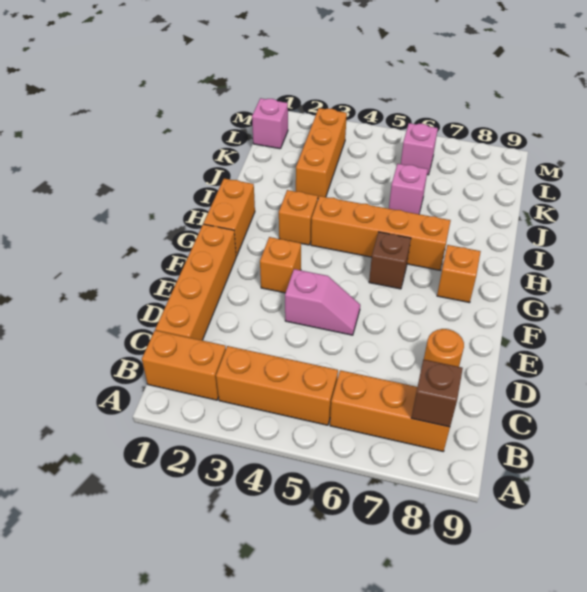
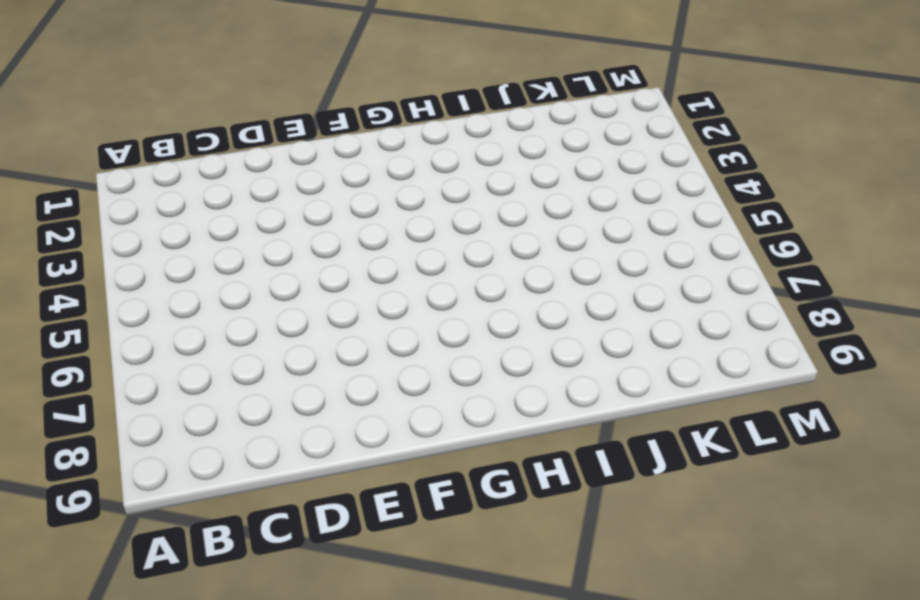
none -> orange brick B1:B2 level 1
none -> orange brick B3:B5 level 1
none -> orange brick B6:B8 level 1

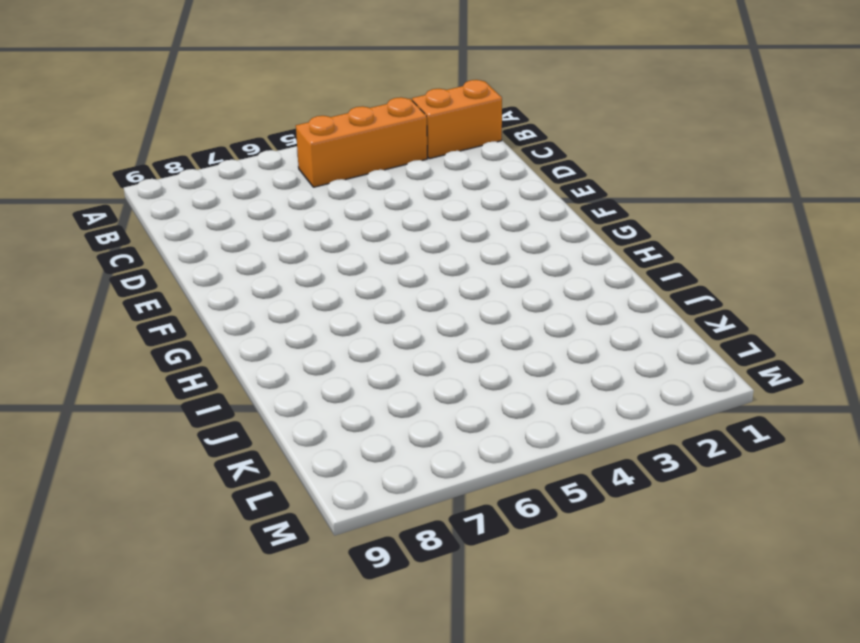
none -> orange brick B6:B8 level 1
none -> orange brick C1:F1 level 1
none -> orange round brick D8 level 1

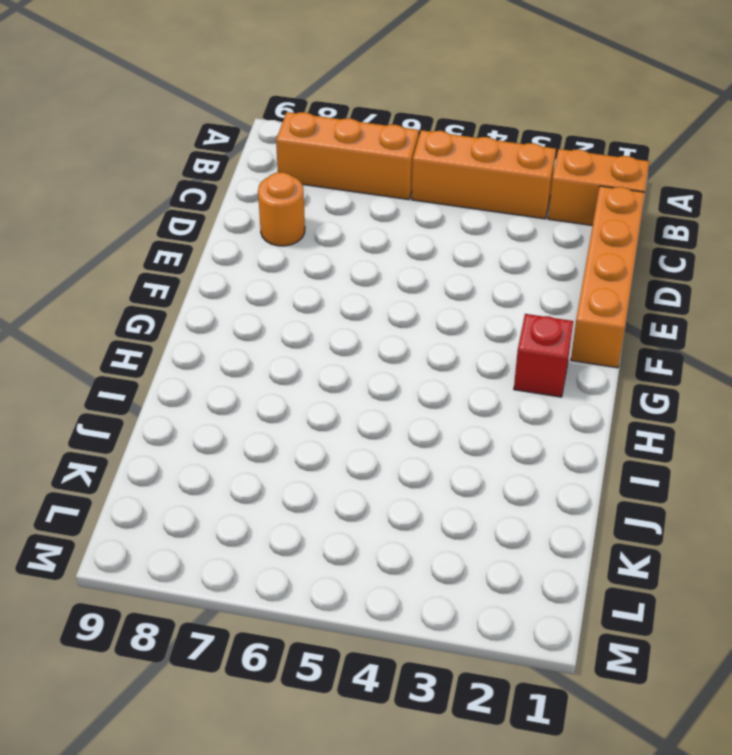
red brick G2 level 1 -> none
none -> pink slope E4:E5 level 1 top 4
none -> orange brick F3 level 1
none -> orange brick G1:H1 level 1

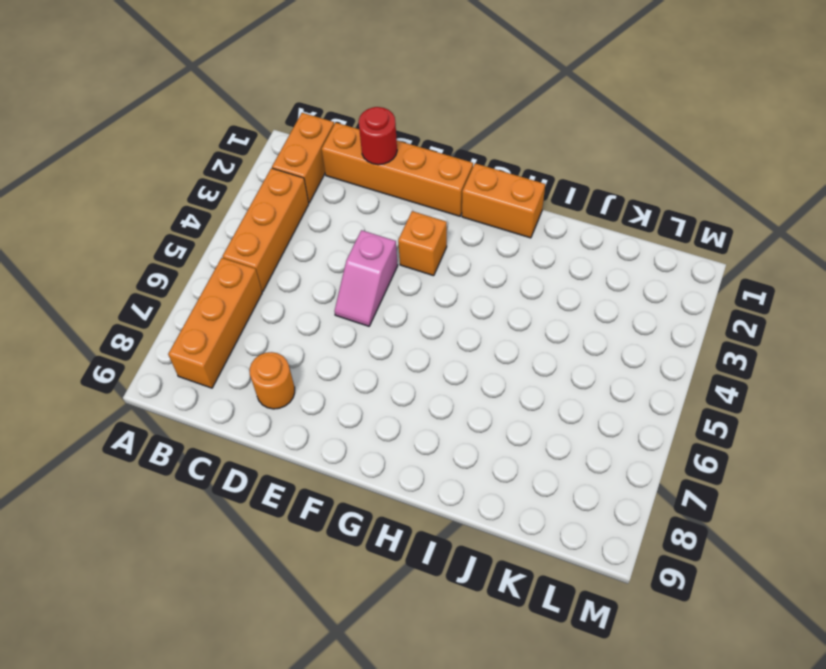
red round brick D1 level 2 -> none
none -> brown brick G6 level 1
none -> orange brick G8 level 1
none -> orange brick H3 level 1

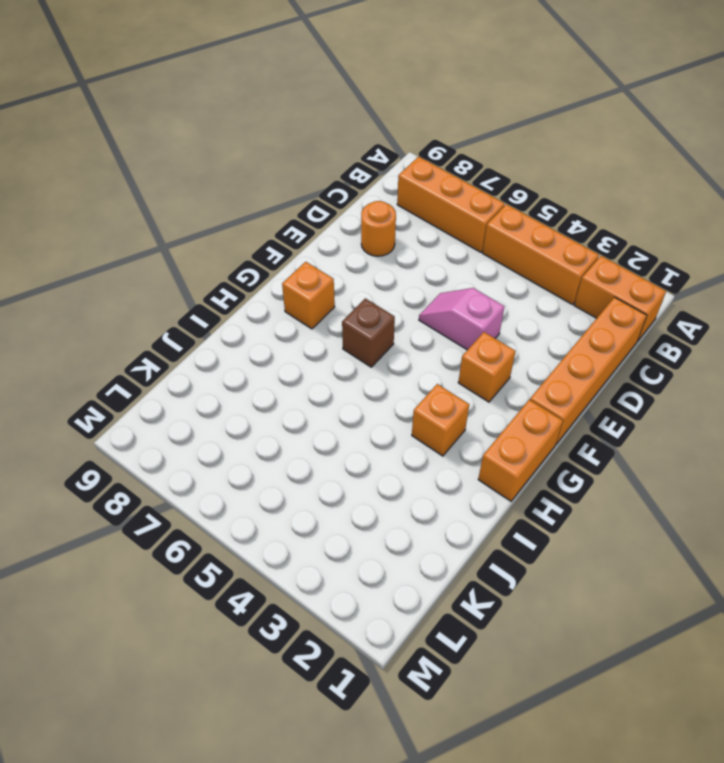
none -> orange brick H4:H7 level 1
none -> orange brick J3:L3 level 1
none -> pink brick J6 level 1

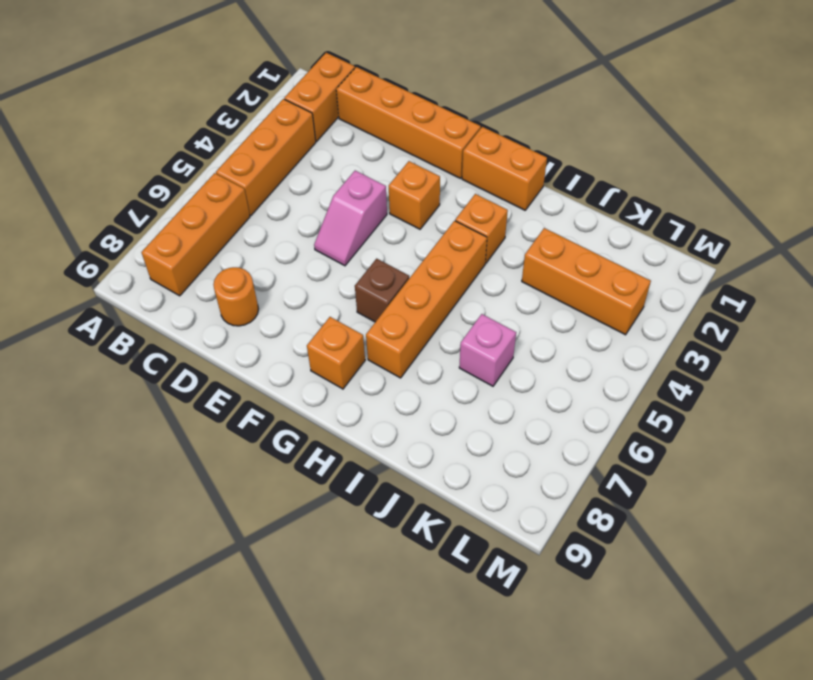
none -> pink brick L1 level 1
none -> pink brick L6 level 1
none -> brown brick B8 level 2

